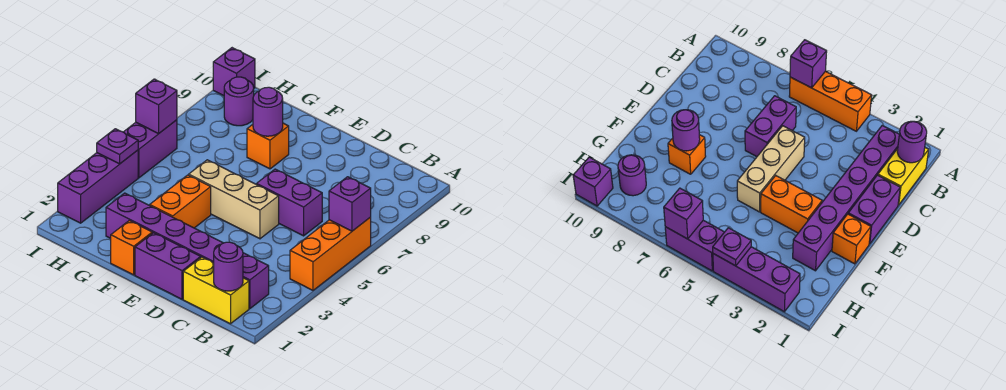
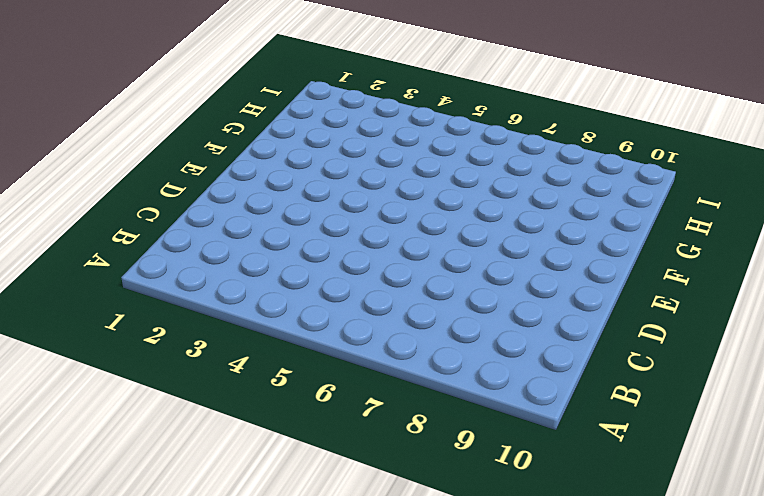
none -> orange brick A4:A6 level 1
none -> yellow brick B1:C1 level 1
none -> purple brick B2:G2 level 1

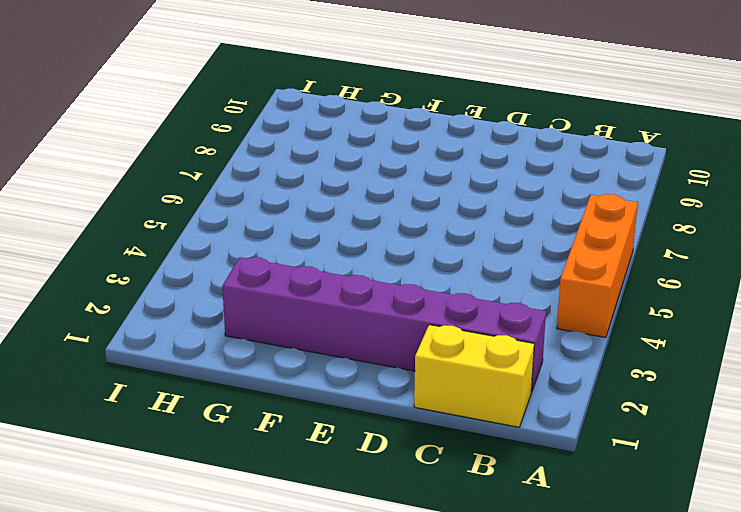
none -> purple brick C6:D6 level 1
none -> purple brick D1:E1 level 1
none -> tan brick D5:F5 level 1

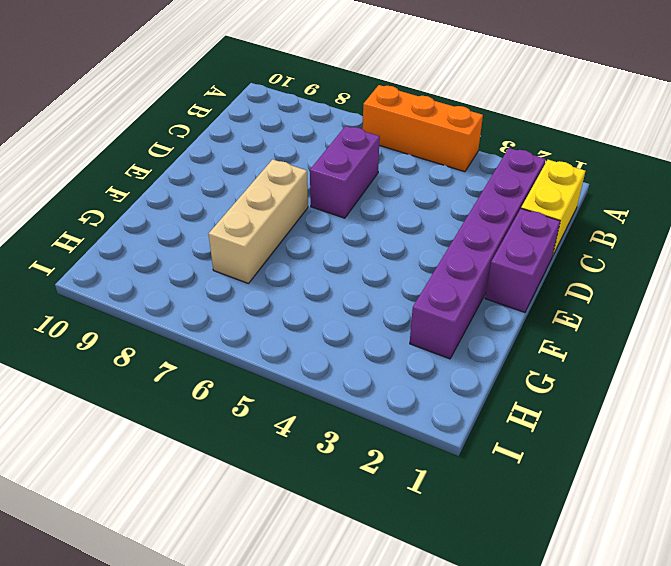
tan brick E7:G7 level 1 -> tan brick D5:F5 level 1
none -> orange brick F1 level 1
none -> orange brick F3:F4 level 1
none -> orange brick F8 level 1

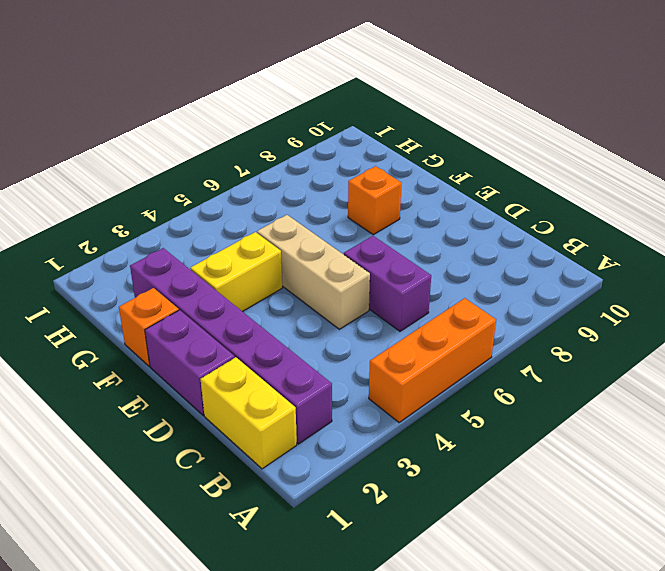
yellow brick F3:F4 level 1 -> orange brick F3:F4 level 1
none -> purple round brick H9 level 1
none -> purple brick I2:I4 level 1
none -> purple brick I5:I6 level 1

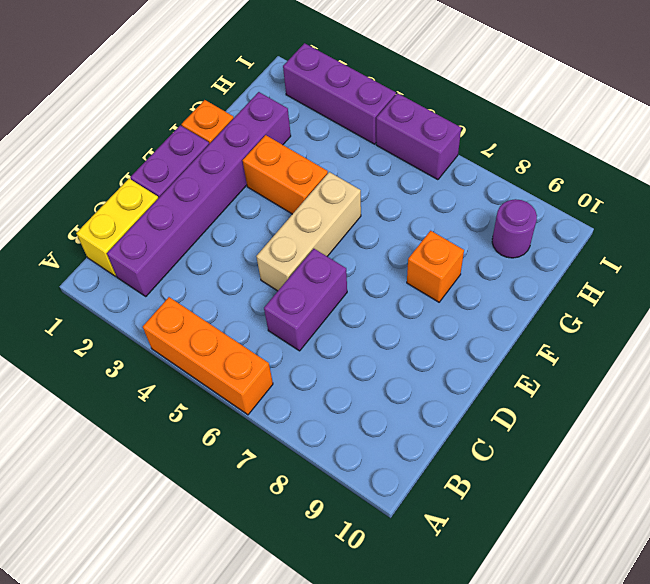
none -> purple brick I10 level 1
none -> purple brick A6 level 2
none -> purple round brick B1 level 2

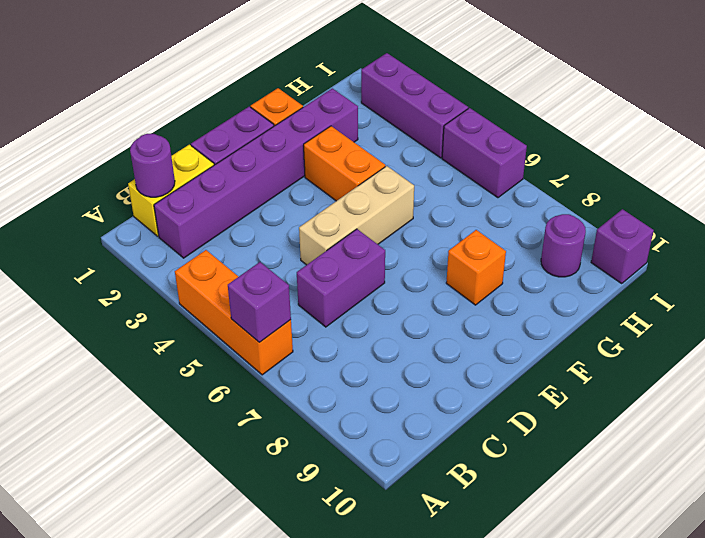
none -> purple round brick F8 level 2
none -> purple plate I4 level 2
none -> purple brick I6 level 2

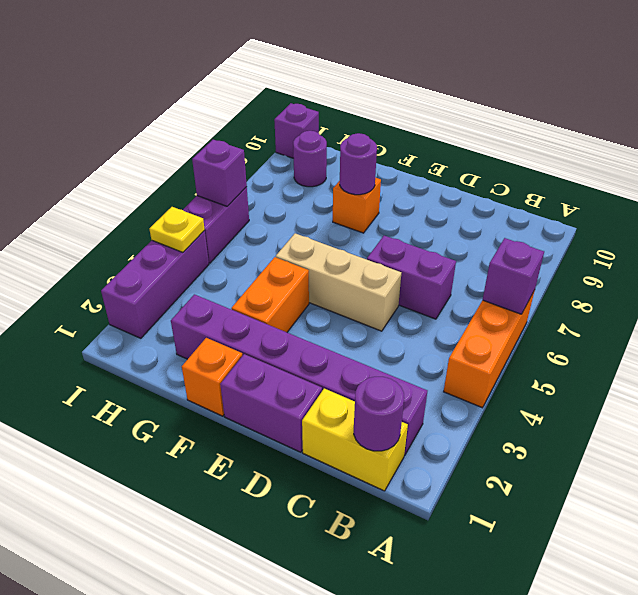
yellow plate I4 level 2 -> purple plate I4 level 2

